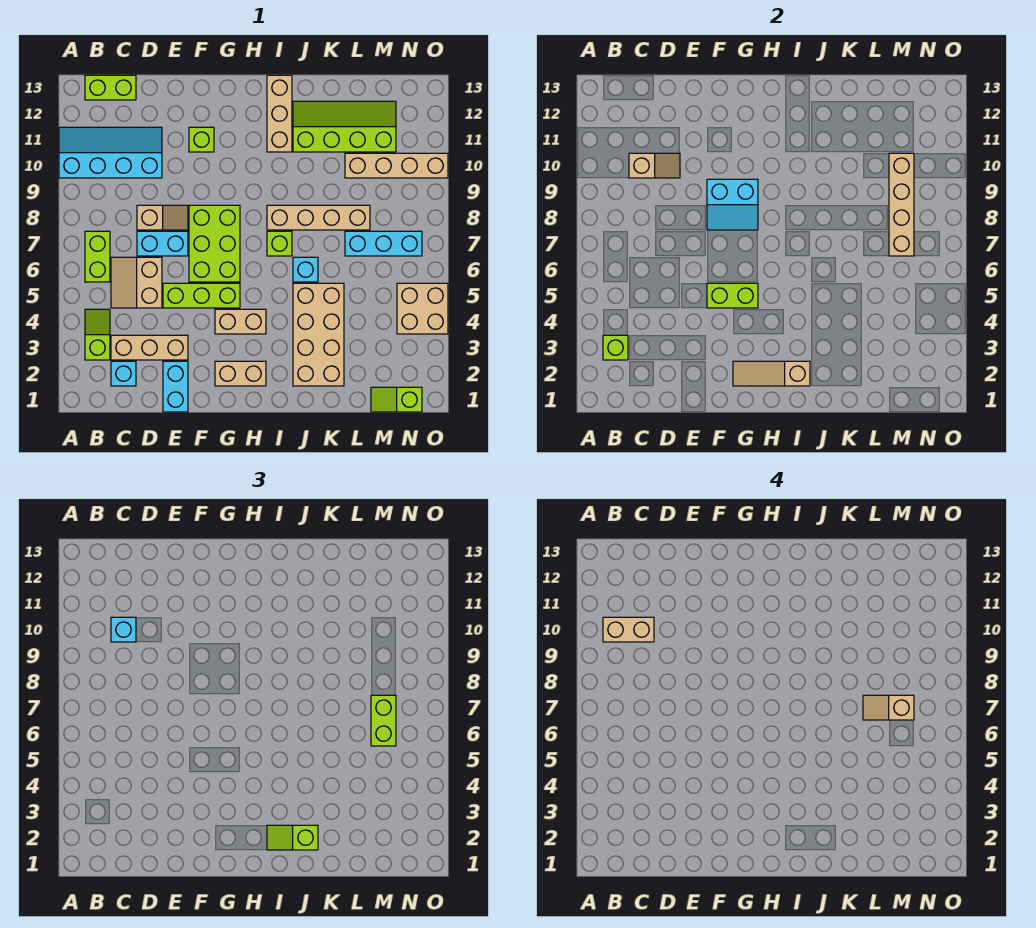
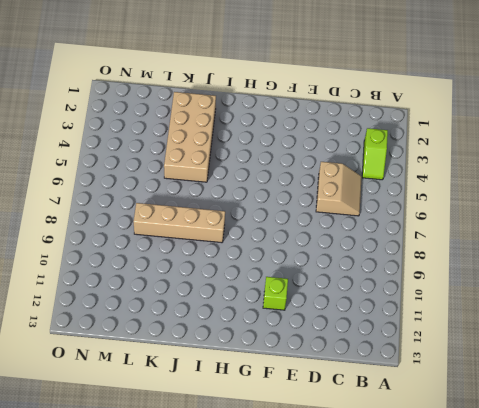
none -> cyan slope A10:D11 level 1 top 10
none -> lime brick B6:B7 level 1
none -> lime brick B13:C13 level 1
none -> cyan brick C2 level 1

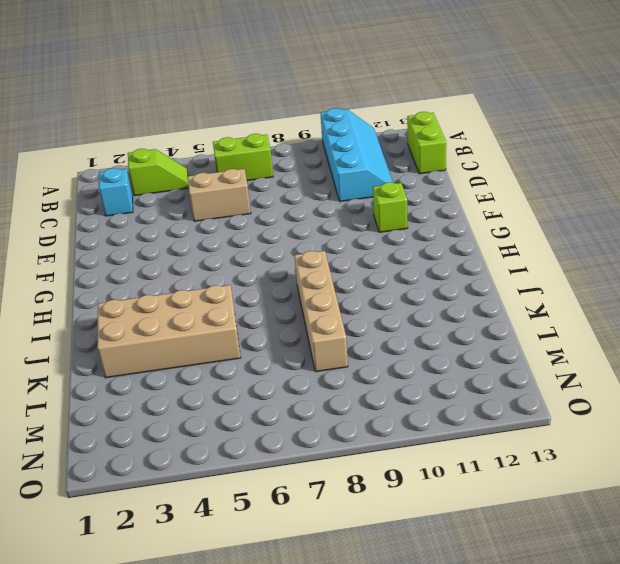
none -> tan brick C3:E3 level 1
none -> cyan brick D7:E7 level 1
none -> tan slope D8:E8 level 1 top D
none -> cyan brick E1:E2 level 1

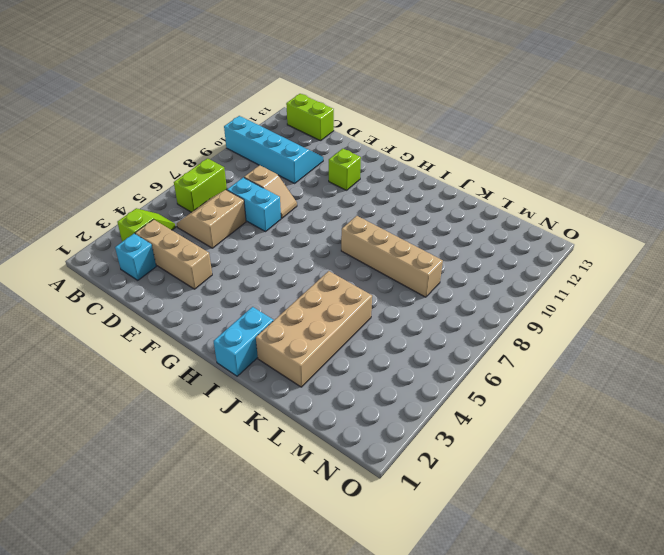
cyan brick I1:I2 level 1 -> cyan brick E1:E2 level 1
none -> lime brick E5:G5 level 1
none -> lime brick F6:G8 level 1
none -> tan brick G2:H2 level 1
none -> tan brick G4:H4 level 1

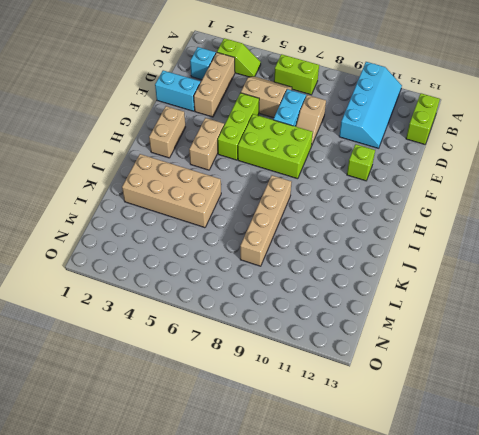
none -> lime brick I7 level 1
none -> tan brick I11:I13 level 1
none -> cyan brick J6 level 1
none -> lime slope J11:M12 level 1 top 11

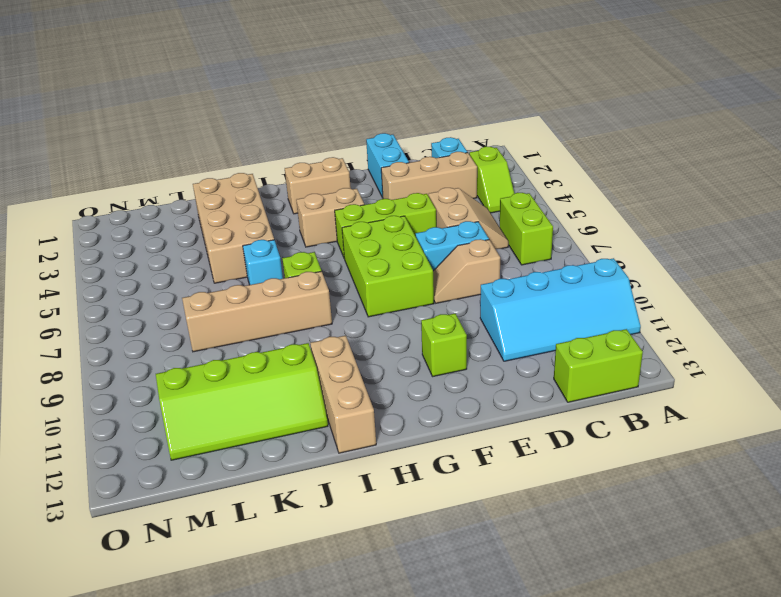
none -> cyan brick L7:N7 level 1
none -> tan brick L10:O10 level 1
none -> lime slope M1:N1 level 1 top N
none -> tan brick N4:O5 level 1

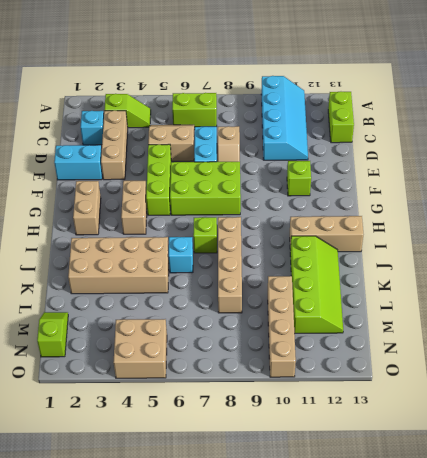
none -> cyan brick L7:N7 level 1
none -> lime brick B3 level 2
none -> tan slope C10:D10 level 2 top C
none -> lime brick F5:G5 level 2

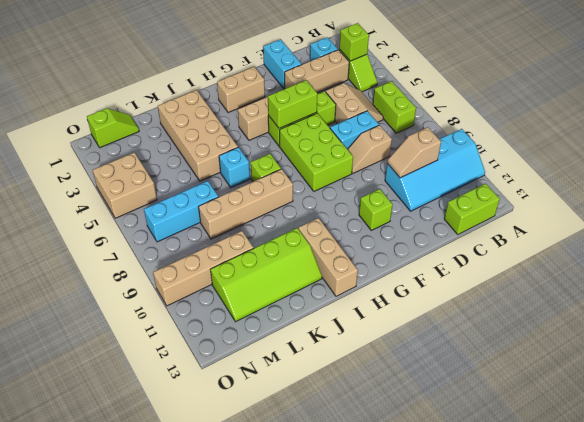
none -> cyan slope F8:G9 level 2 top 9
none -> tan slope G2:I2 level 2 top I
none -> tan brick M7:M10 level 2
none -> cyan brick C10 level 3

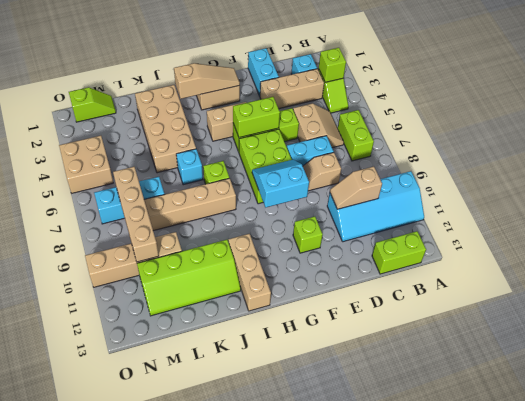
none -> cyan brick C10 level 3
none -> lime slope I2:J2 level 3 top J
none -> lime brick M6:M7 level 3
none -> tan brick B10:C10 level 4

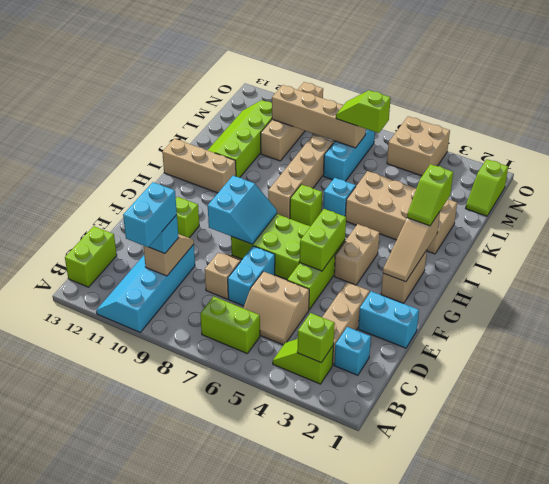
cyan brick B10:C10 level 4 -> tan brick B10:C10 level 4
lime slope M6:M7 level 3 top 6 -> lime brick M6:M7 level 3
none -> tan slope L7:M7 level 4 top M

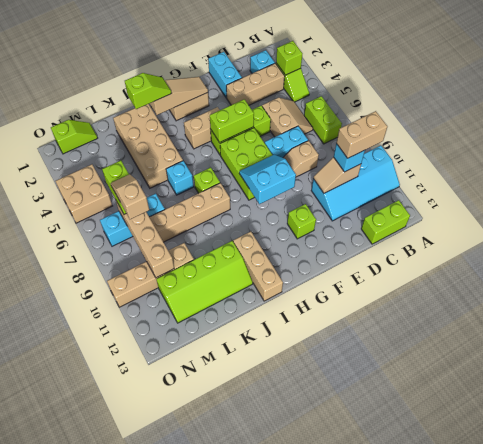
tan slope M7:M8 level 4 top 8 -> tan slope L7:M7 level 4 top M

